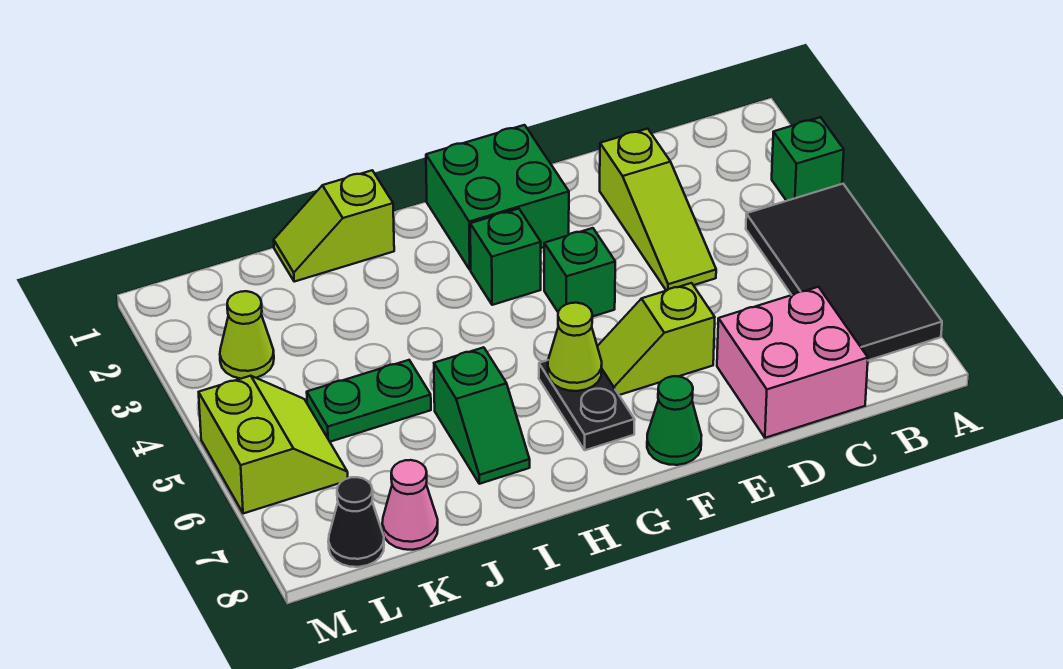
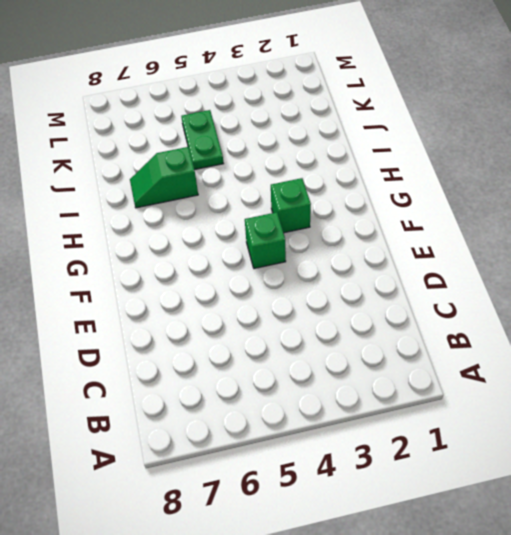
none -> green brick A3 level 1
none -> black tile A4:B7 level 1
none -> pink brick C7:D8 level 1

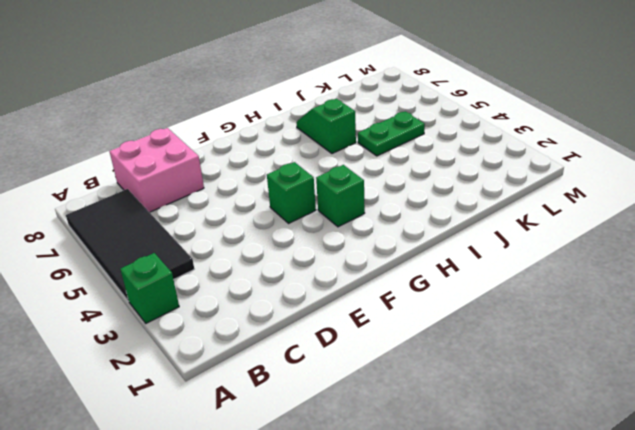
none -> lime slope D2:D4 level 1 top 2
none -> lime slope E6:F6 level 1 top E
none -> green brick F1:G2 level 1

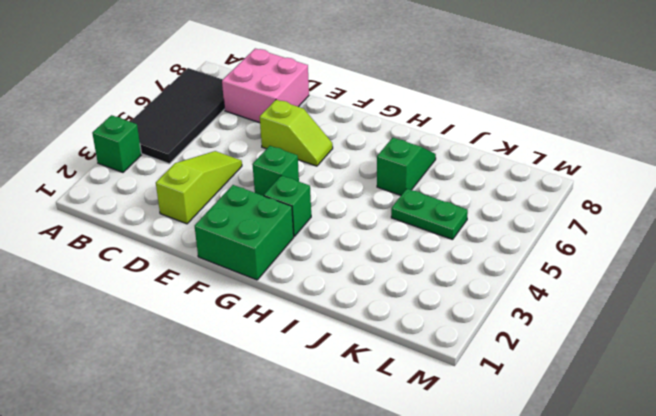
none -> green cone F8 level 1
none -> black plate G6:G7 level 1
none -> lime slope I1:J1 level 1 top I

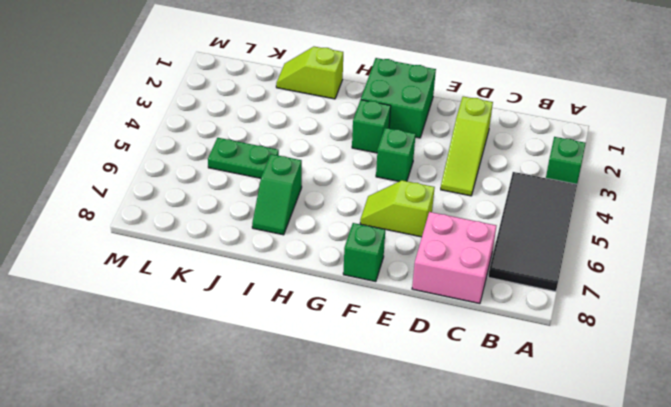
green brick F8 level 1 -> green cone F8 level 1
none -> black plate G6:G7 level 1
none -> pink cone K8 level 1
none -> lime cone L3 level 1

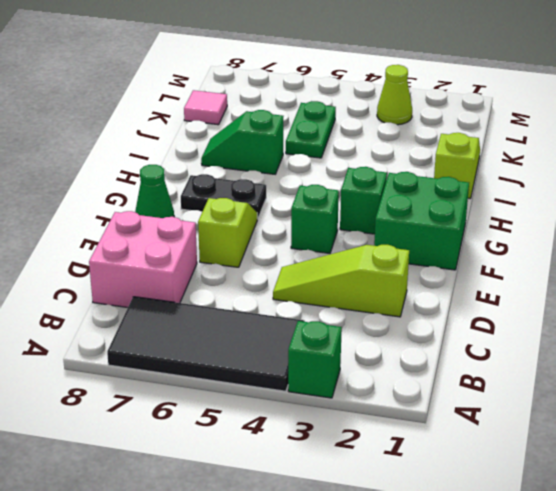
pink tile K8 level 1 -> pink cone K8 level 1
none -> lime slope L5:M6 level 1 top M
none -> black cone L8 level 1
none -> lime cone G6 level 2

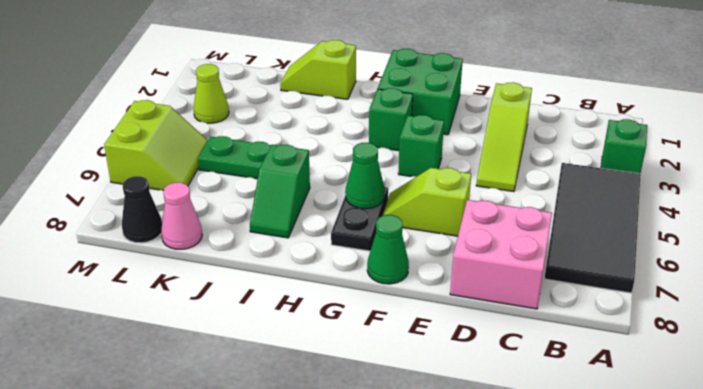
green cone G6 level 2 -> lime cone G6 level 2

